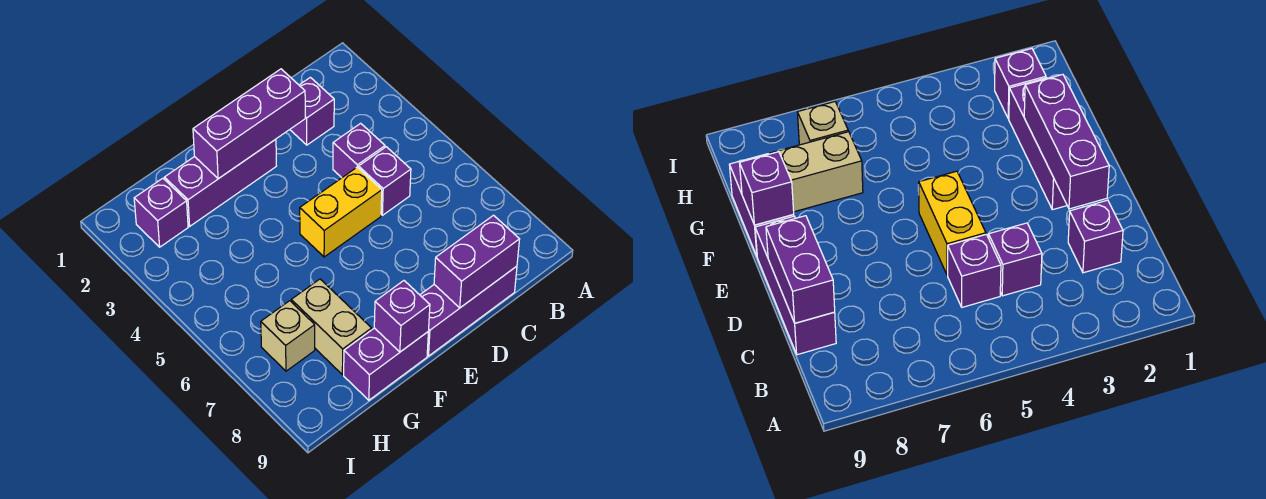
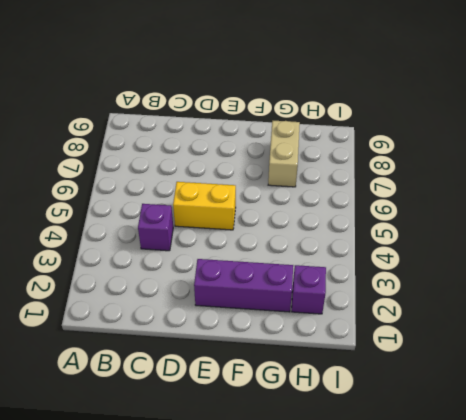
none -> purple brick C2 level 1
none -> purple brick C5 level 1
none -> purple brick C9:E9 level 1

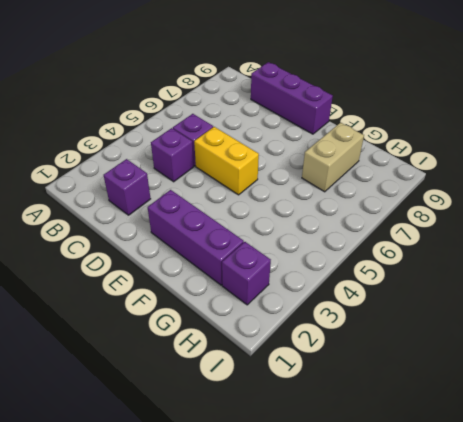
none -> purple brick F9:G9 level 1
none -> tan brick H7 level 1
none -> purple brick C9:D9 level 2

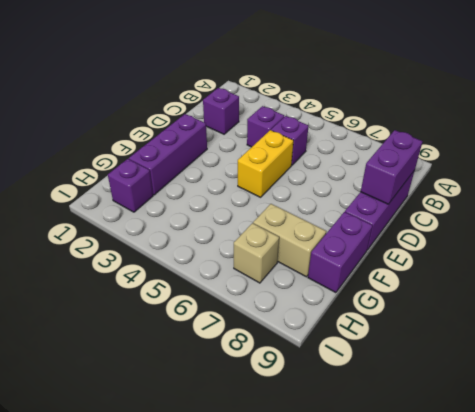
none -> purple brick D2:F2 level 2
none -> purple brick F9 level 2

